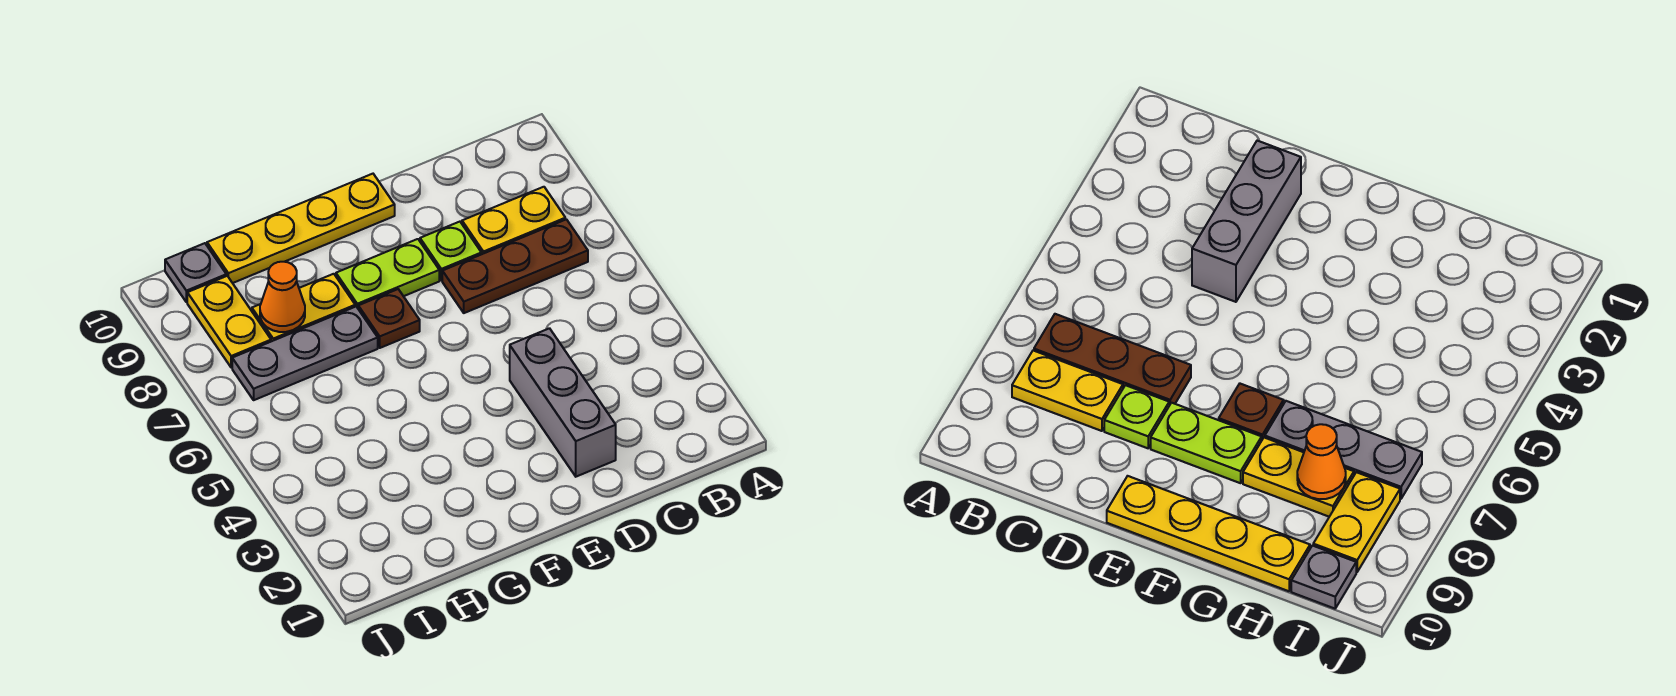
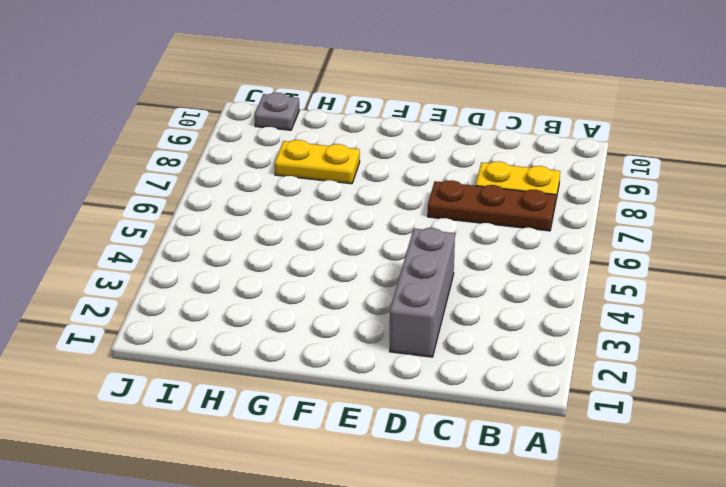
none -> lime plate D8 level 1
none -> lime plate E8:F8 level 1
none -> yellow plate E10:H10 level 1

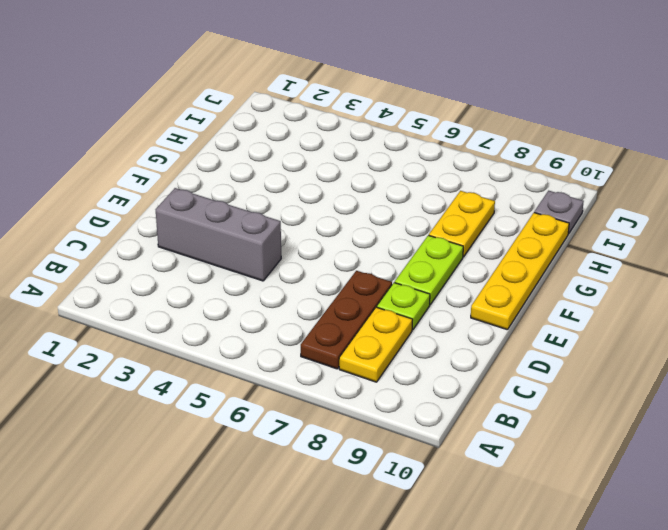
none -> brown plate F7 level 1
none -> grey plate G7:I7 level 1
none -> yellow plate I8:I9 level 1

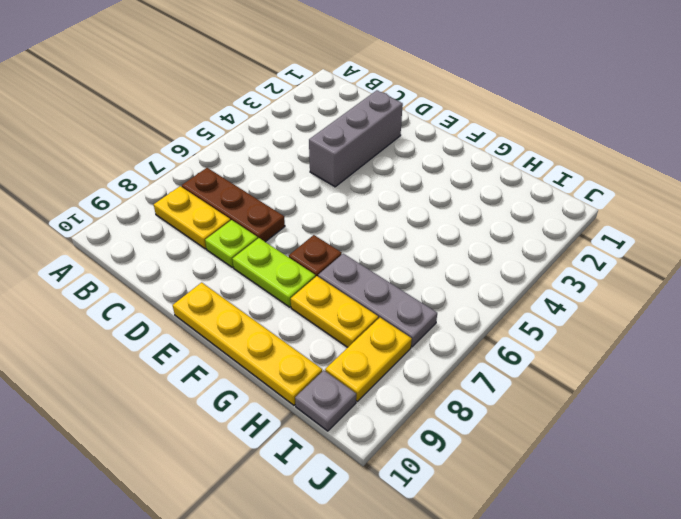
none -> orange cone H8 level 2

